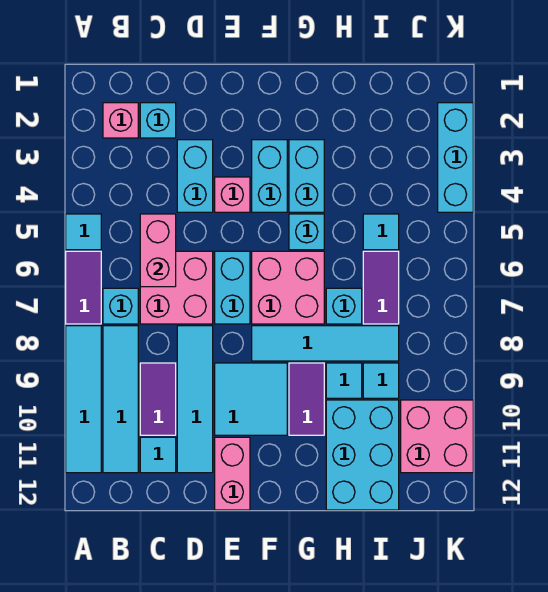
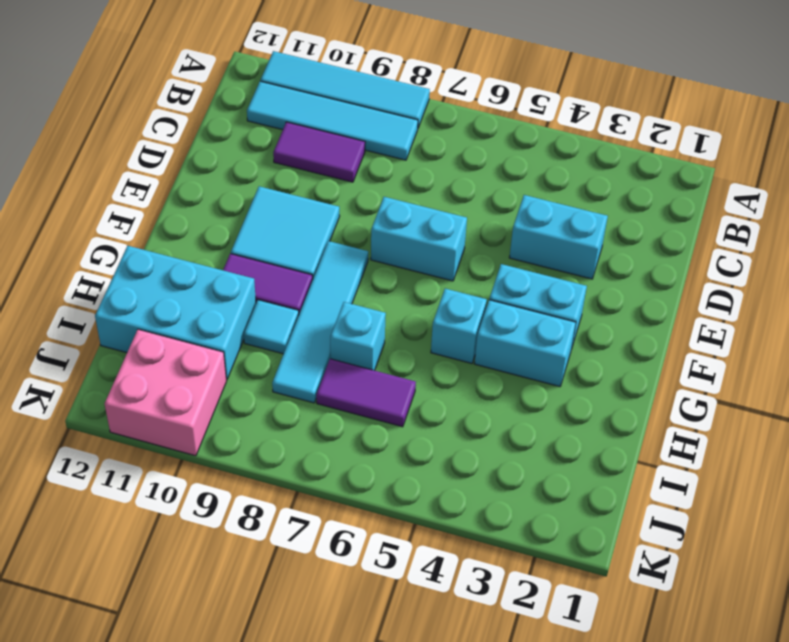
none -> cyan tile A5 level 1
none -> purple tile A6:A7 level 1
none -> pink brick B2 level 1
none -> cyan brick B7 level 1

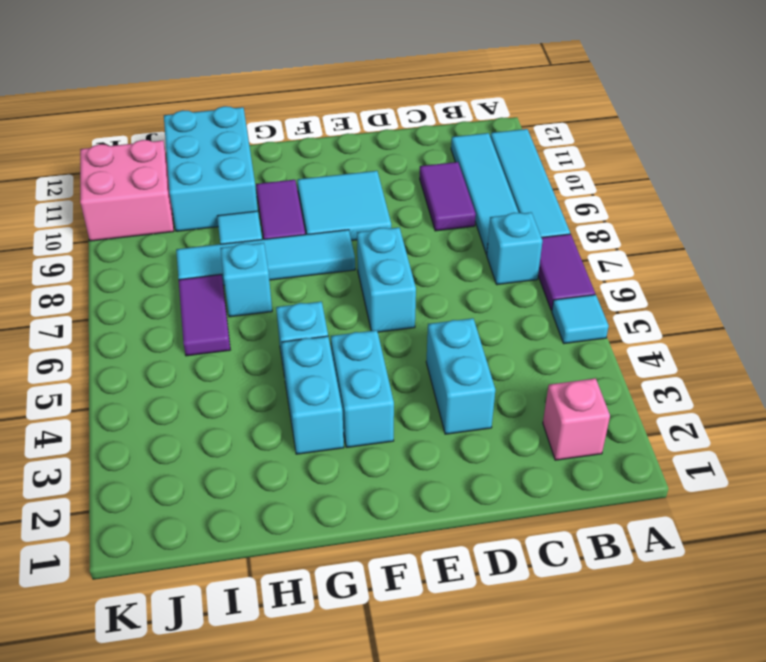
none -> cyan brick C2 level 1
none -> pink brick C6:D7 level 1
none -> cyan tile C11 level 1
none -> cyan tile D8:D11 level 1

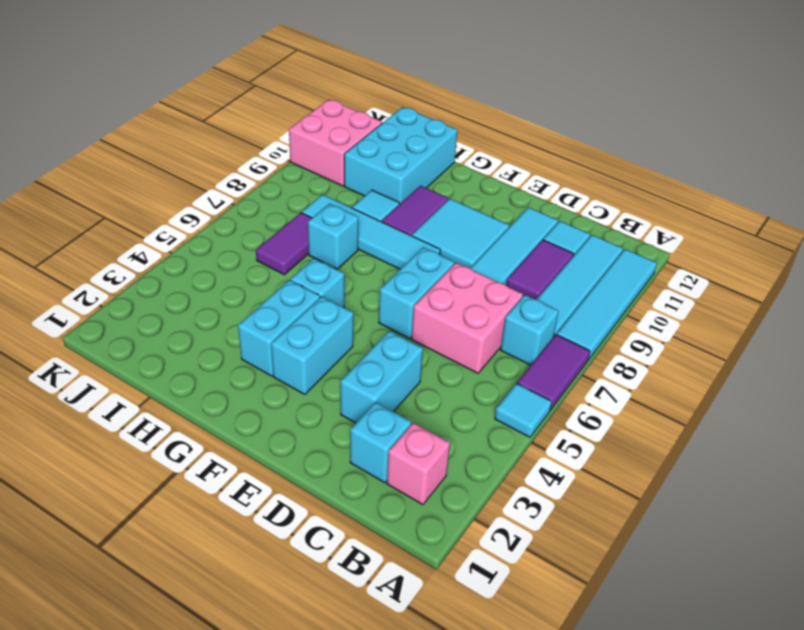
none -> pink brick E4 level 1
none -> pink brick E11:E12 level 1
none -> pink brick F6:G7 level 1
none -> cyan tile I5 level 1

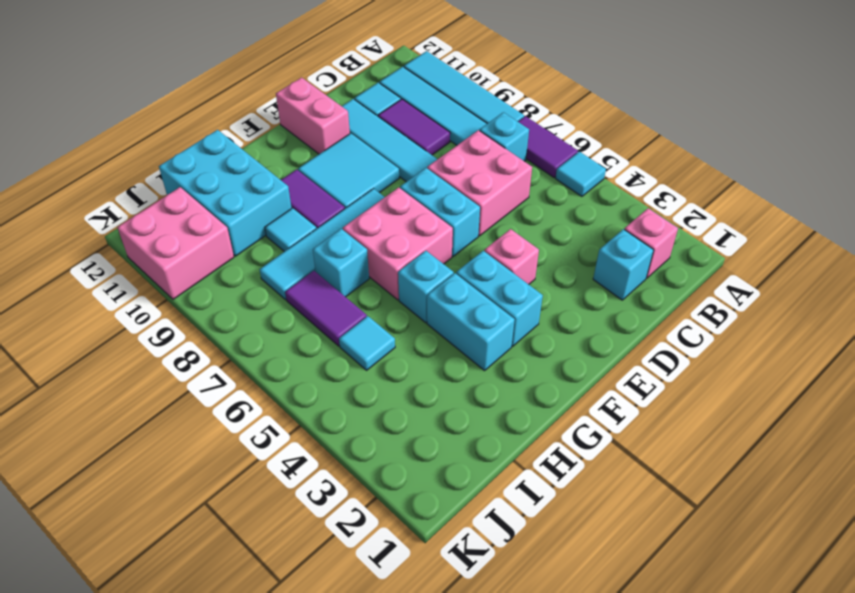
none -> cyan brick D3:D4 level 1
none -> cyan tile I9 level 1
none -> cyan brick K2:K4 level 1
none -> pink brick C5:C6 level 2

